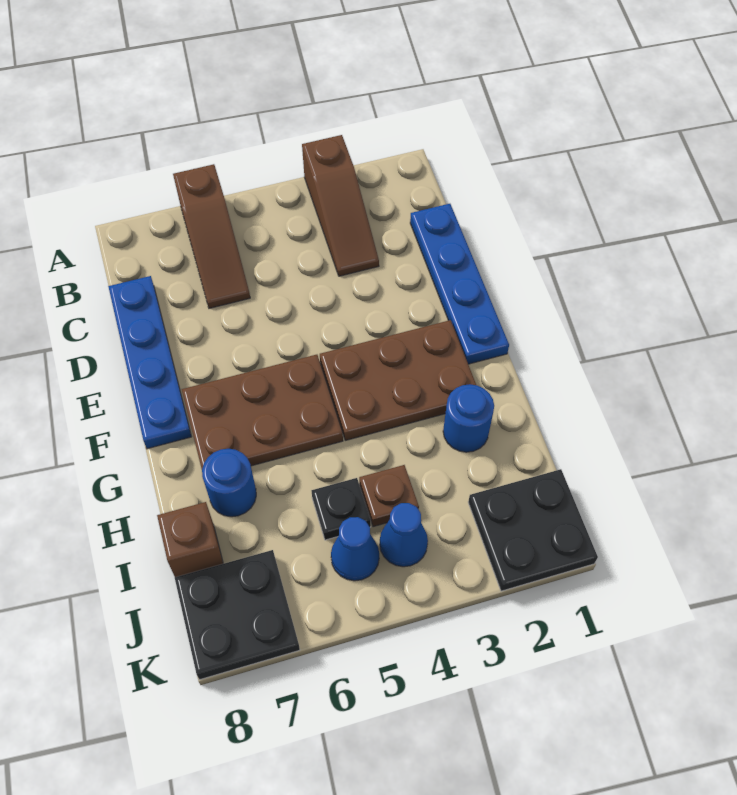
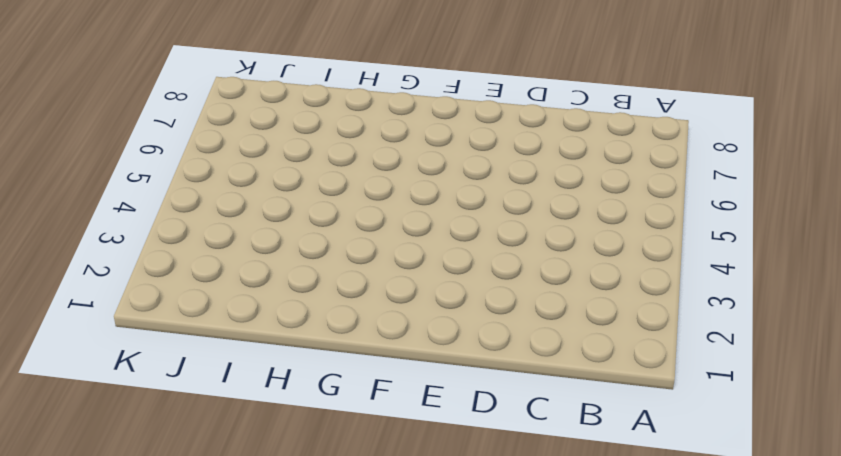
none -> brown slope A3:C3 level 1 top A
none -> brown slope A6:C6 level 1 top A
none -> blue plate C1:F1 level 1

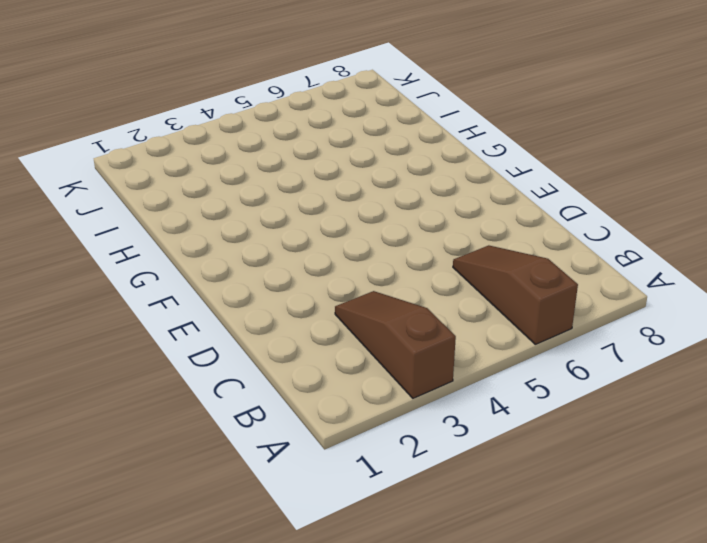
none -> blue plate C1:F1 level 1
none -> blue plate C8:F8 level 1
none -> brown plate F2:G4 level 1

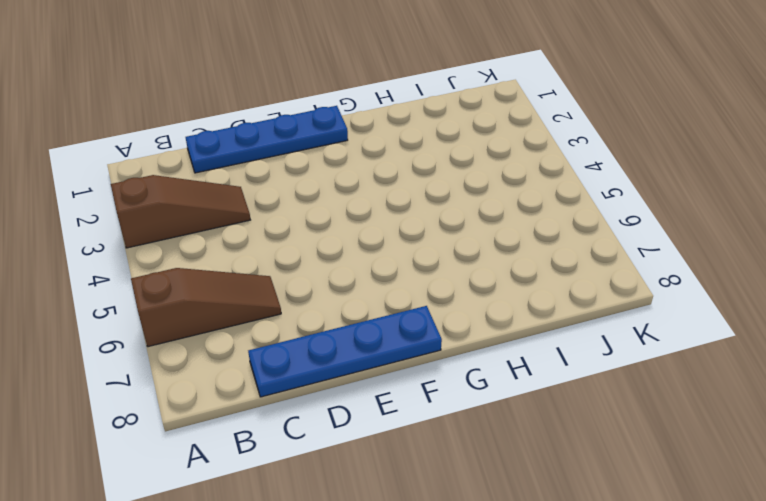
none -> brown plate F2:G4 level 1
none -> brown plate F5:G7 level 1
none -> blue round brick H2 level 1

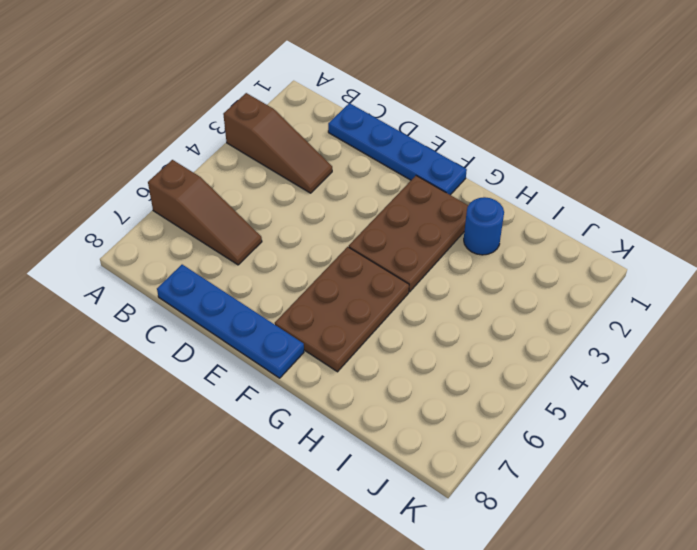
none -> blue round brick H7 level 1
none -> brown plate I4 level 1
none -> black plate I5 level 1

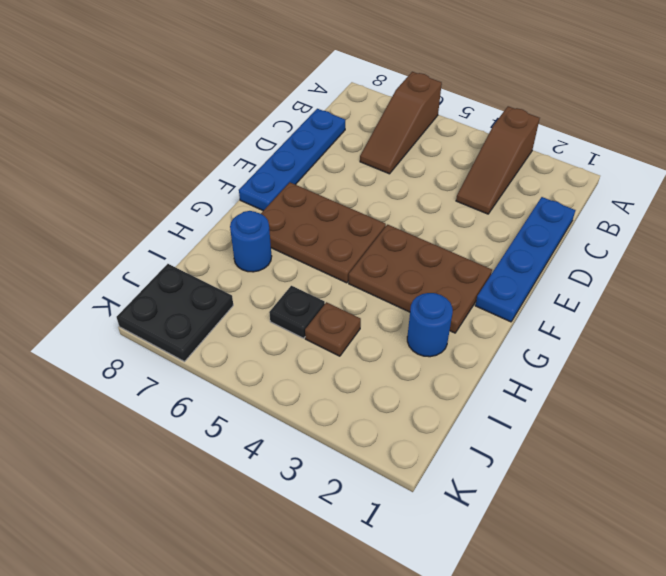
none -> brown brick I8 level 1
none -> black plate J1:K2 level 1
none -> blue cone J4 level 1

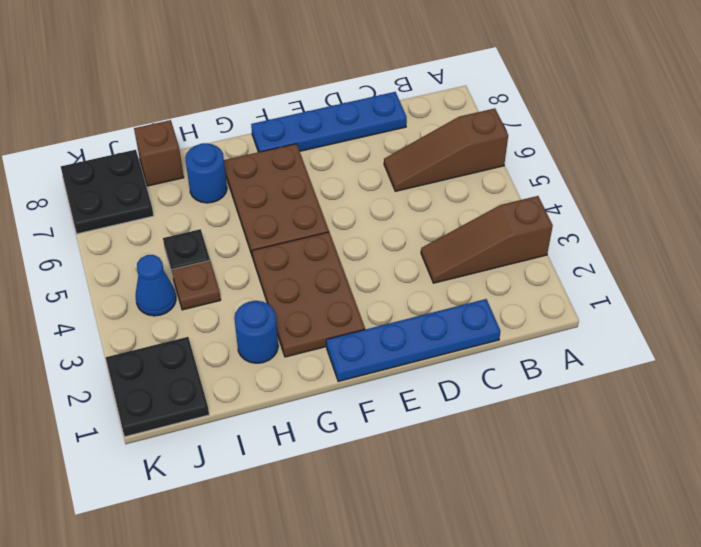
none -> blue cone J5 level 1

